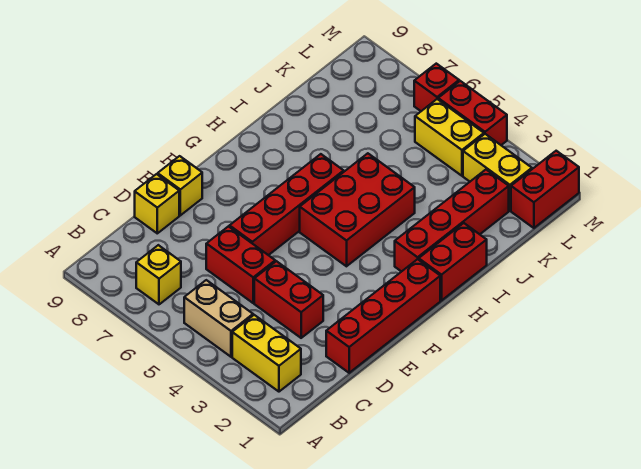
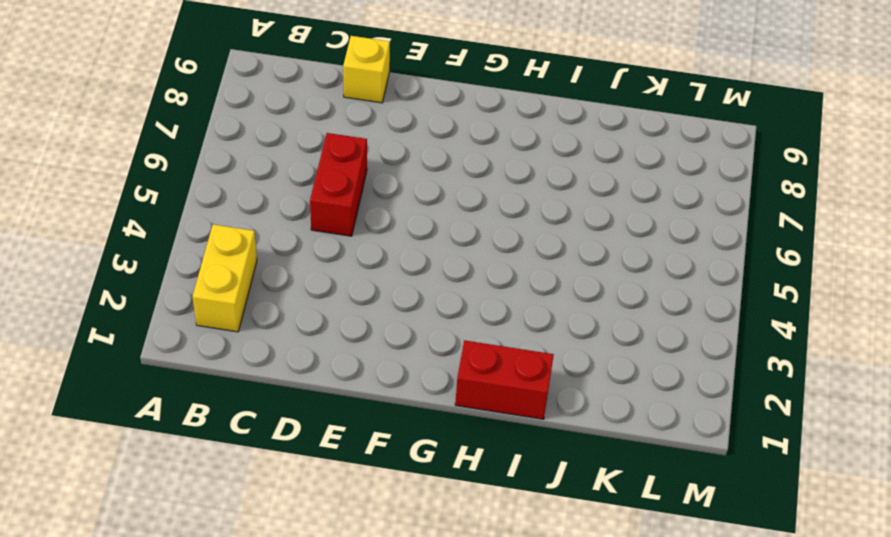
none -> tan brick B4:B5 level 1
none -> yellow brick B7 level 1
none -> red brick D1:G1 level 1

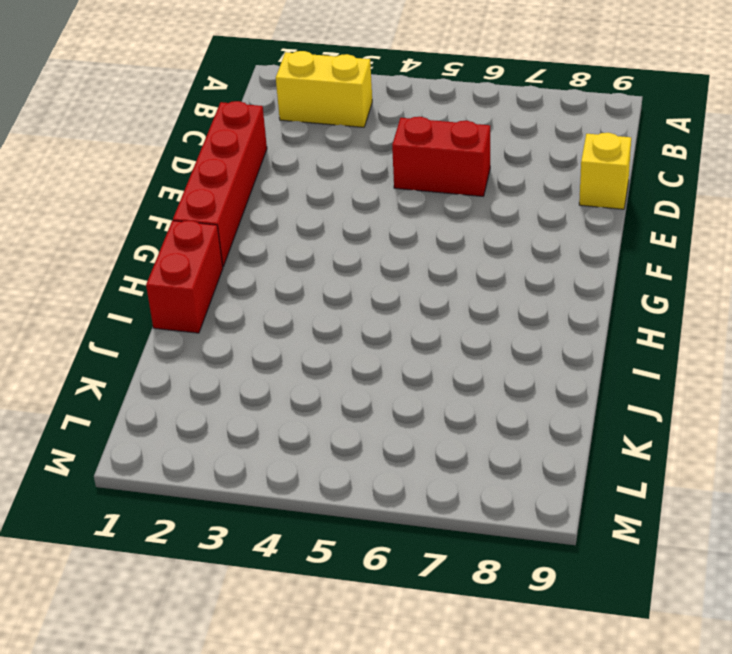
none -> tan brick B4:B5 level 1
none -> yellow brick B7 level 1
none -> red brick D3:D4 level 1

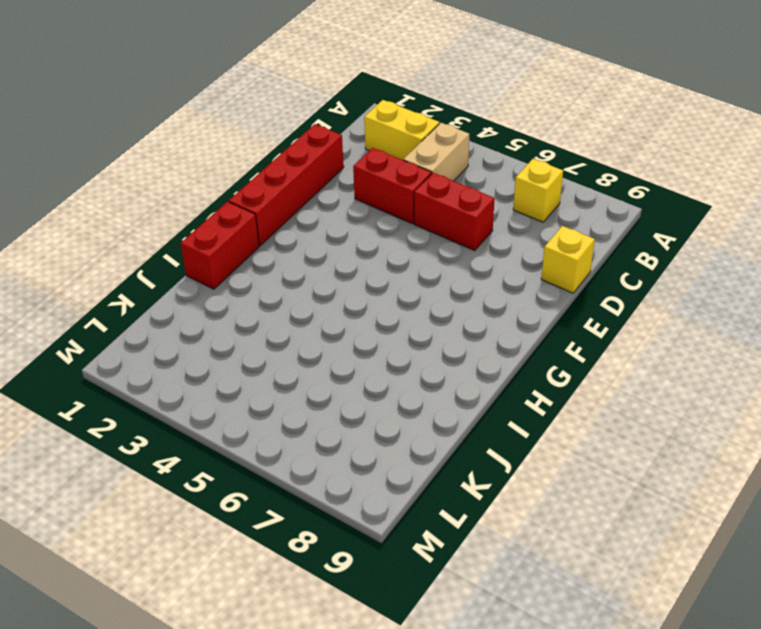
tan brick B4:C4 level 1 -> tan brick B4:B5 level 1
none -> red brick E6:H6 level 1
none -> yellow brick E9 level 1
none -> red brick G4:I5 level 1

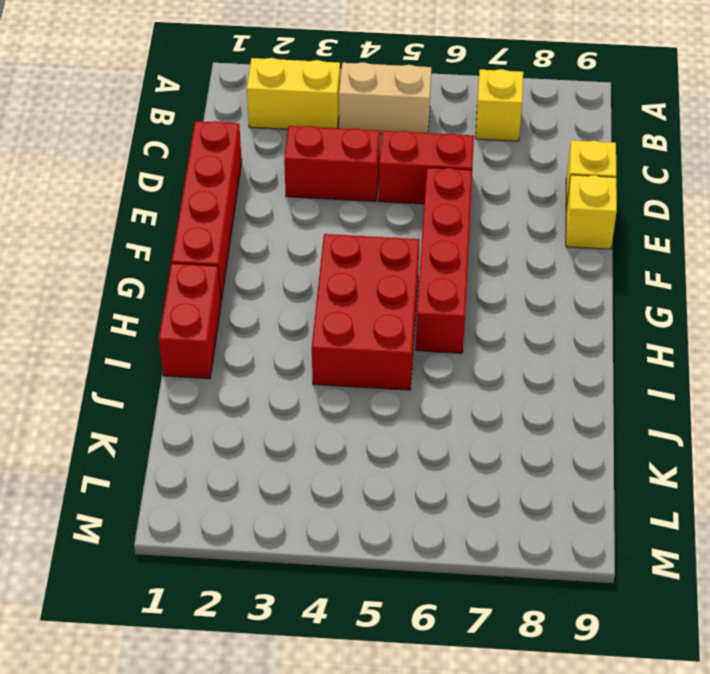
none -> red brick H2:K2 level 1
none -> red brick L1:M1 level 1
none -> yellow brick L2:L3 level 1

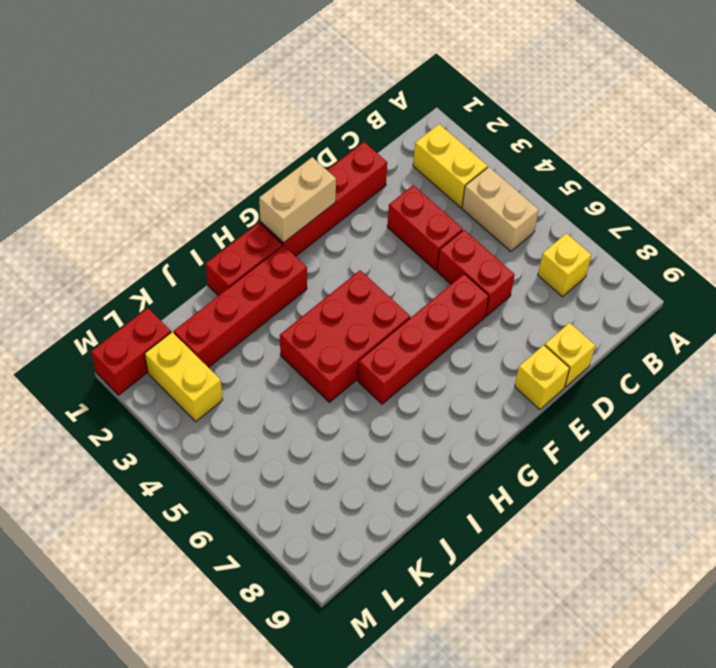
tan brick F1:G1 level 2 -> none
none -> yellow brick L4:L5 level 1
none -> red brick M4:M5 level 1
none -> red brick M6 level 1

